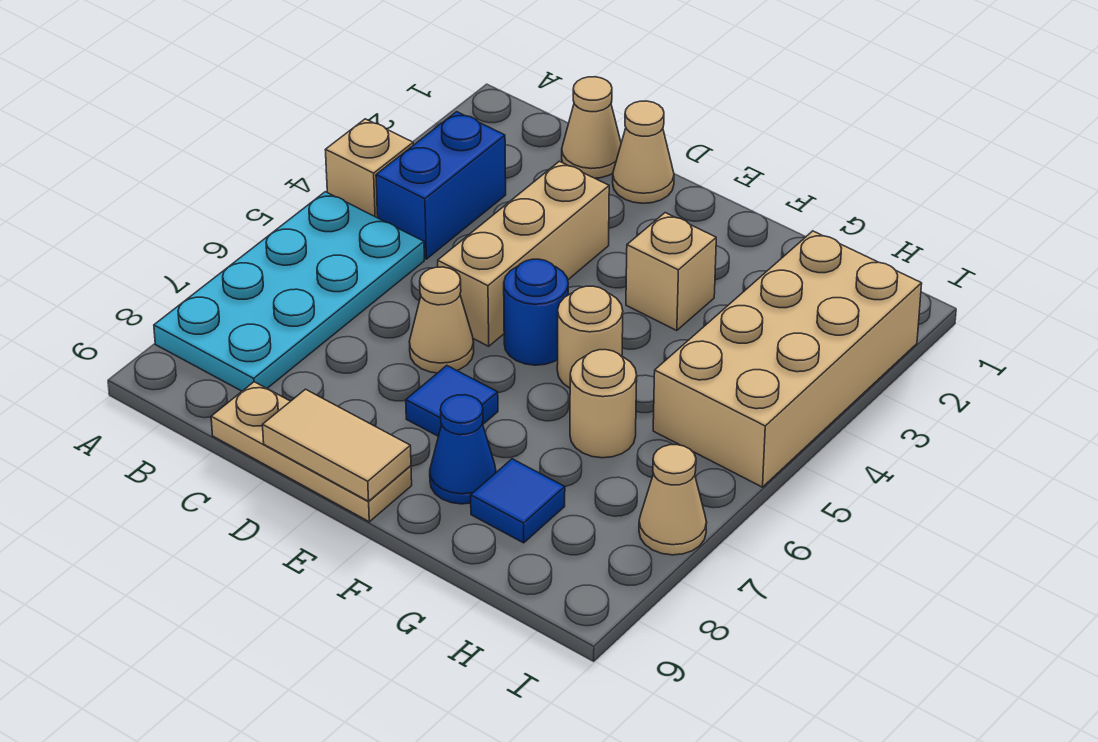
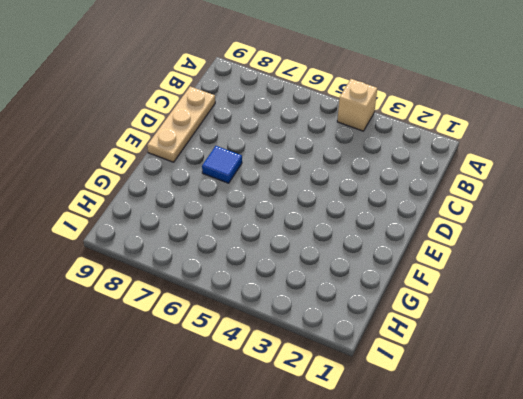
none -> cyan plate A5:B8 level 1
none -> blue brick B3:B4 level 1
none -> tan cone C1 level 1

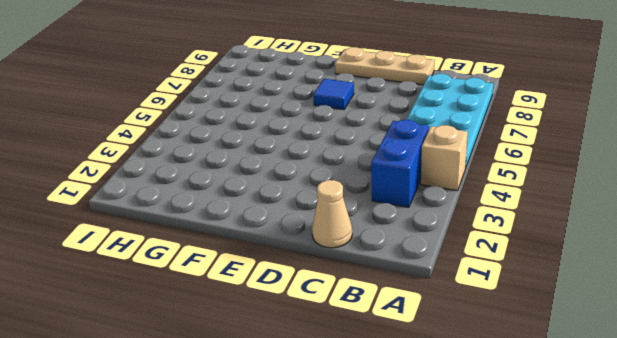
none -> tan cone D1 level 1
none -> tan brick D3:D5 level 1
none -> tan cone D6 level 1

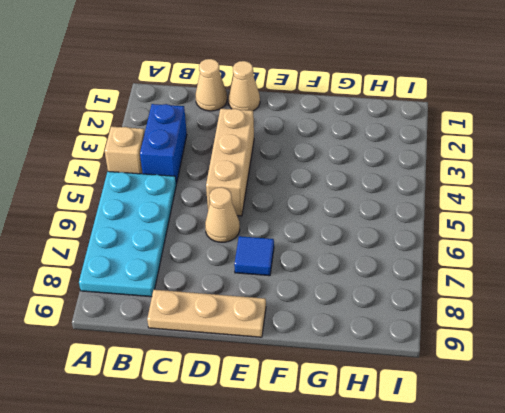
none -> blue round brick E5 level 1
none -> tan brick F3 level 1
none -> tan round brick F5 level 1

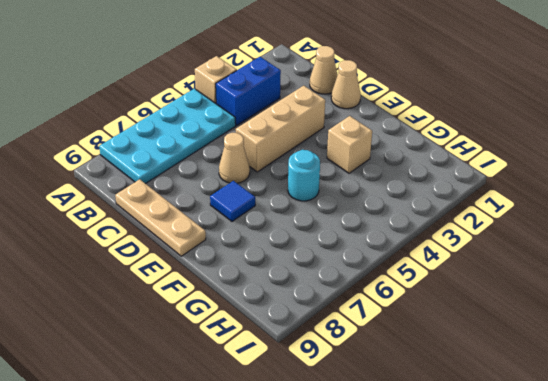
cyan round brick F5 level 1 -> tan round brick F5 level 1
none -> blue round brick E5 level 1
none -> blue cone F8 level 1
none -> tan round brick G6 level 1

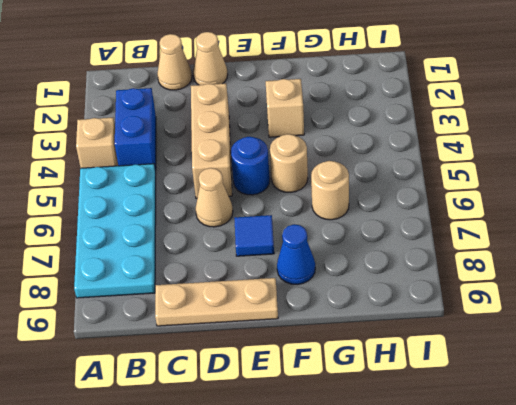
none -> blue tile G8 level 1
none -> tan brick H2:I5 level 1
none -> tan cone I7 level 1

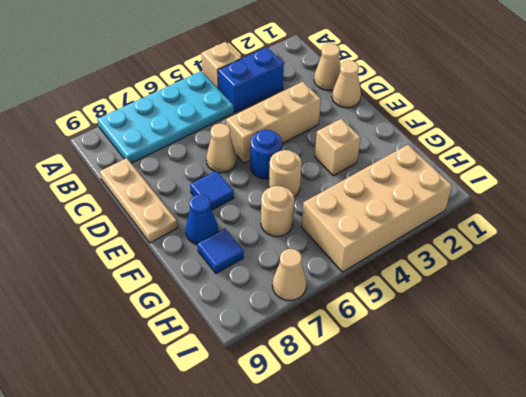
none -> tan tile D9:E9 level 2

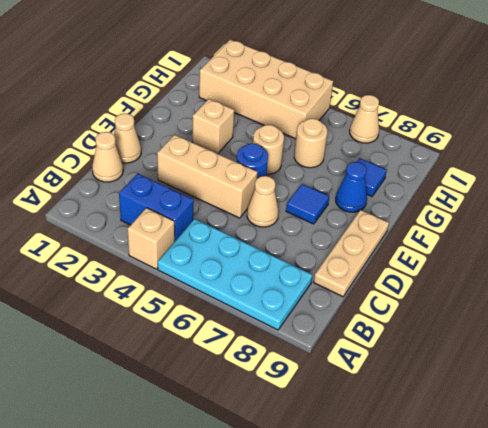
none -> tan tile D9:E9 level 2

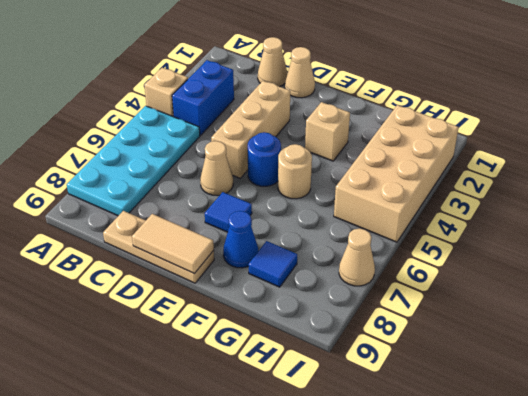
none -> tan round brick G6 level 1

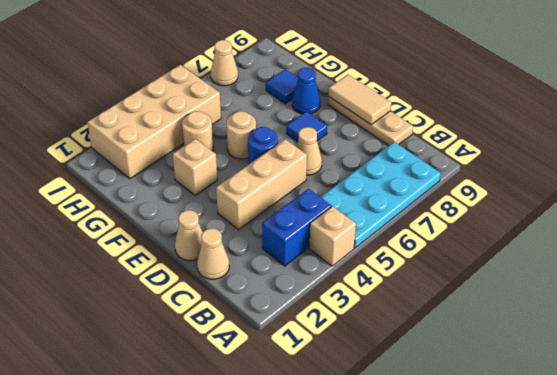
tan round brick G4 level 1 -> tan round brick G6 level 1

